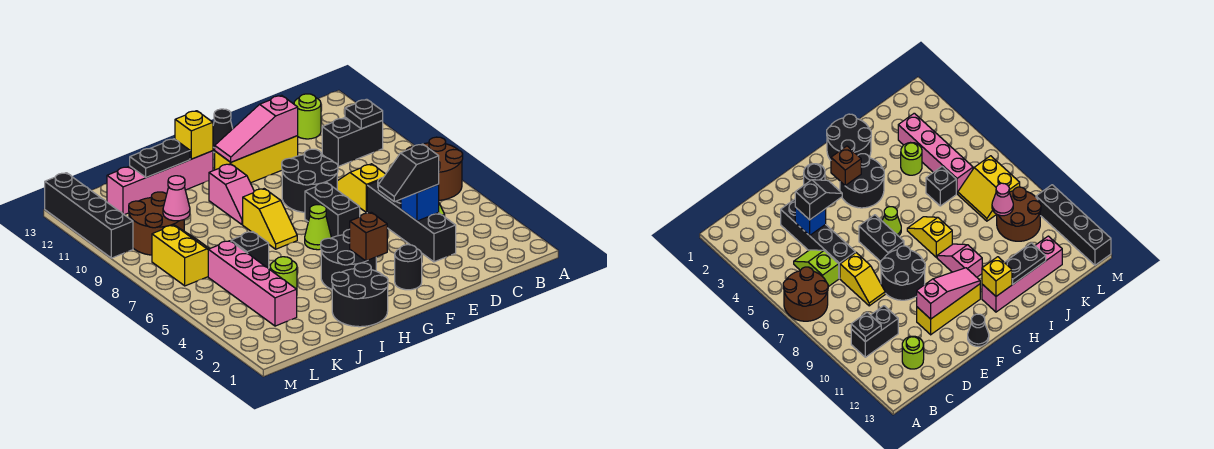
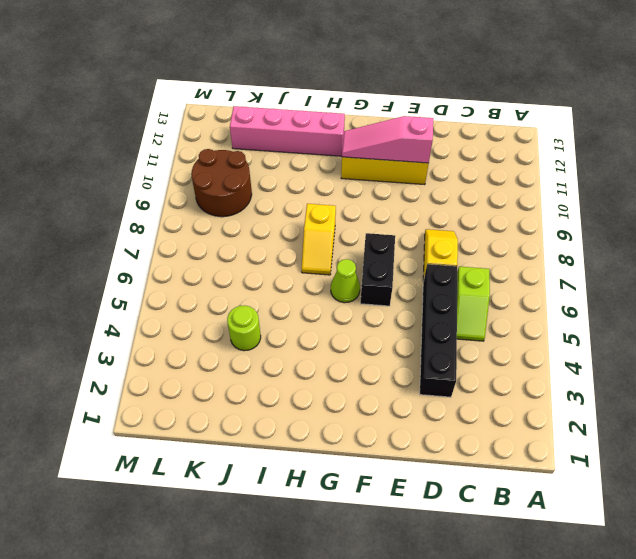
none -> brown round brick A6:B7 level 1
none -> black brick B10:C10 level 1
none -> lime round brick C12 level 1
none -> black round brick E8:F9 level 1

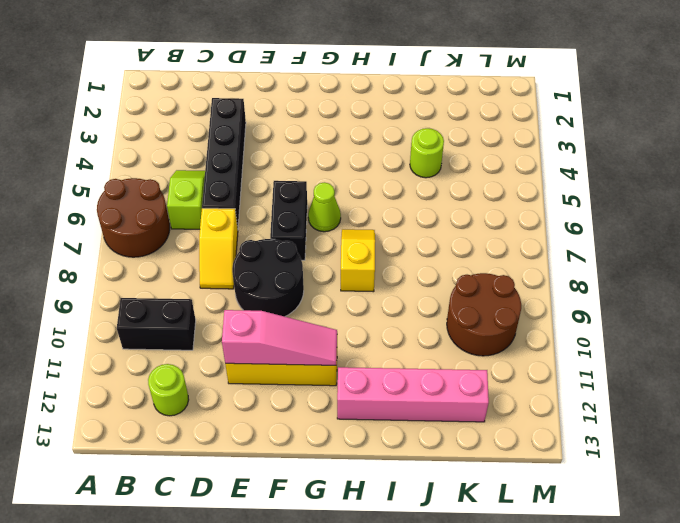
none -> black round brick F2 level 1
none -> black cone F13 level 1
none -> black round brick G3:H4 level 1
none -> black round brick H1:I2 level 1

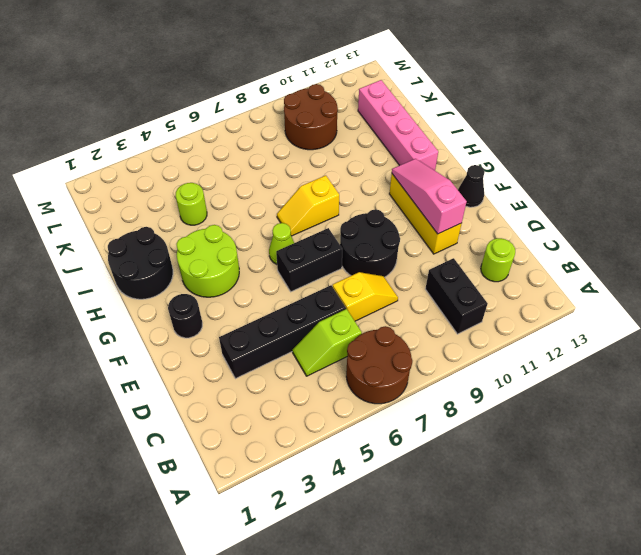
lime round brick G3:H4 level 1 -> black round brick G3:H4 level 1
none -> pink slope H9:H10 level 1 top 10
none -> black brick J6 level 1
none -> pink brick K3:K6 level 1
none -> yellow slope K7:L8 level 1 top L

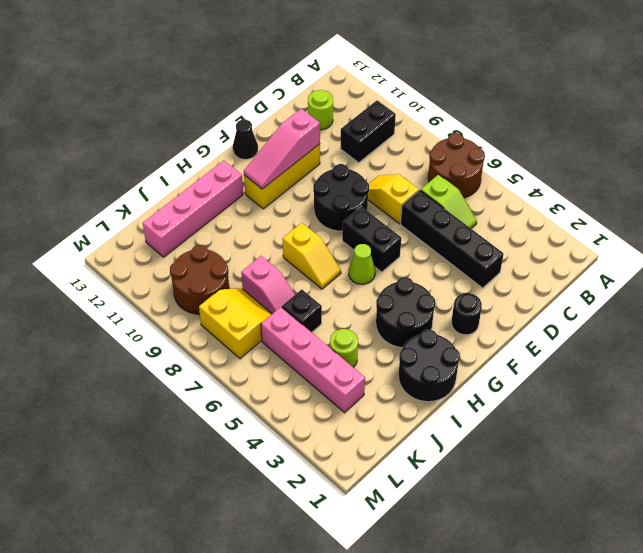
pink slope J7:J8 level 1 top 8 -> pink slope H9:H10 level 1 top 10
none -> black brick M10:M13 level 1
none -> black plate B10 level 2
none -> blue brick D4 level 2
none -> brown brick G3 level 2

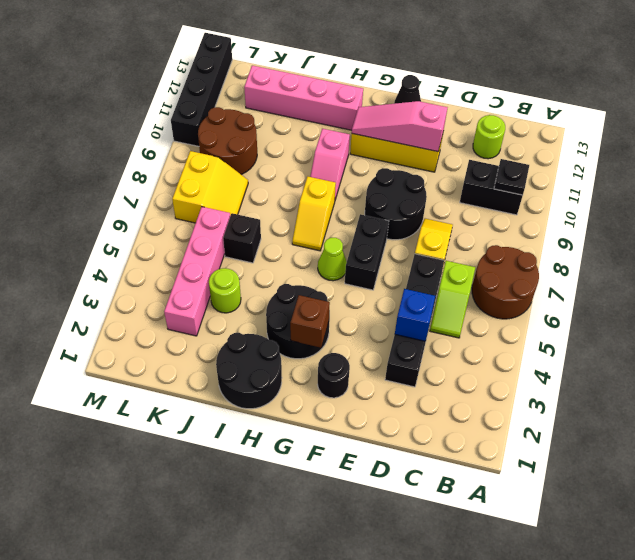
none -> yellow brick H12 level 2
none -> black plate I12:J12 level 2
none -> pink cone K9 level 2
none -> black slope D4:E4 level 3 top D

